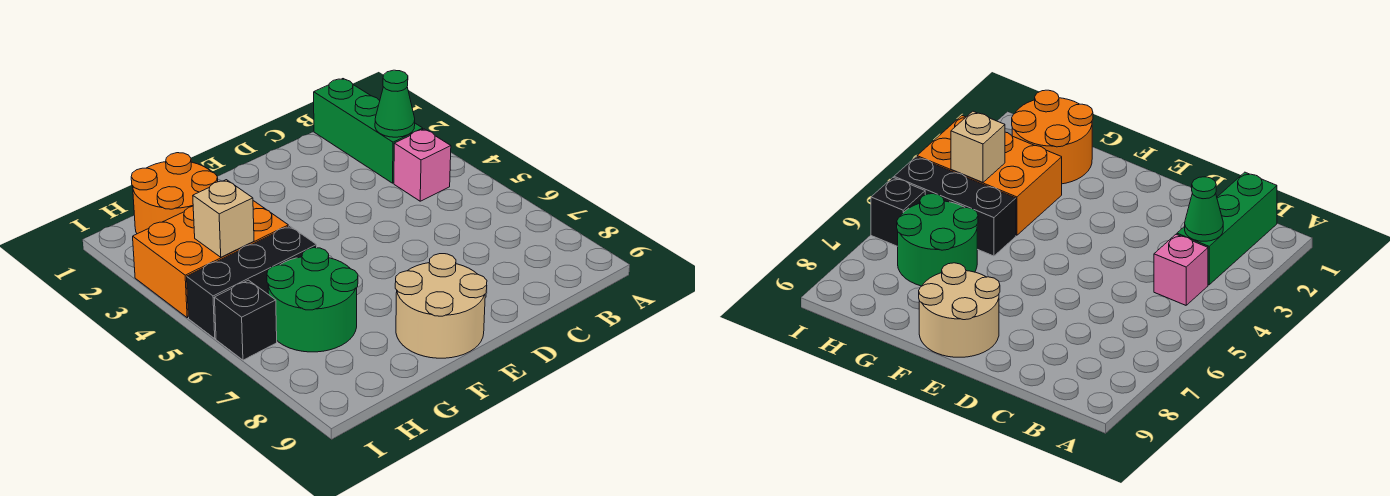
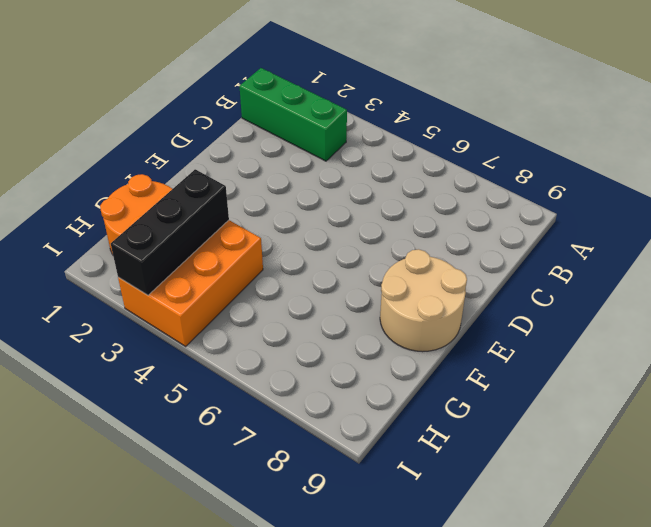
black brick G3:I3 level 2 -> black brick G5:I5 level 1
none -> pink brick B4 level 1
none -> green round brick G6:H7 level 1

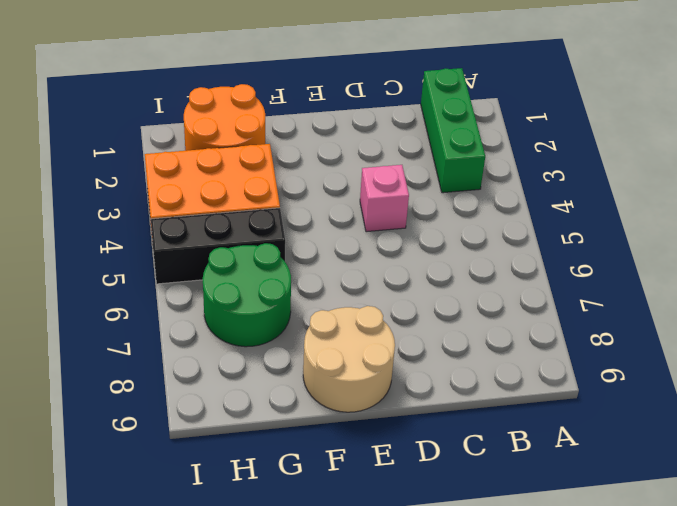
pink brick D4 level 1 -> pink brick B4 level 1
none -> black brick I6 level 1
none -> green cone B3 level 2

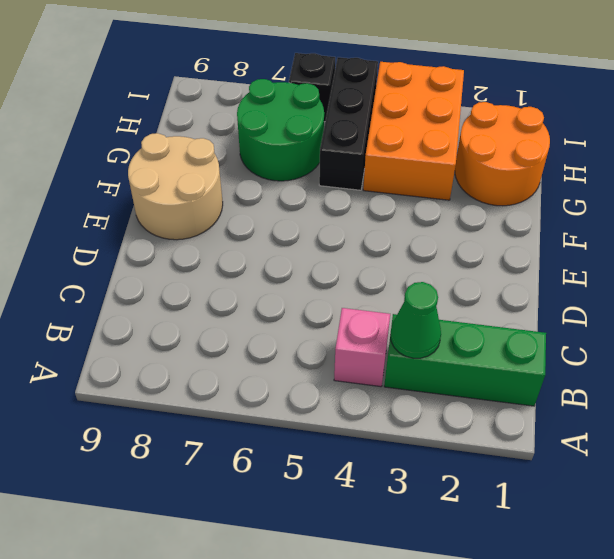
none -> tan brick H4 level 2

